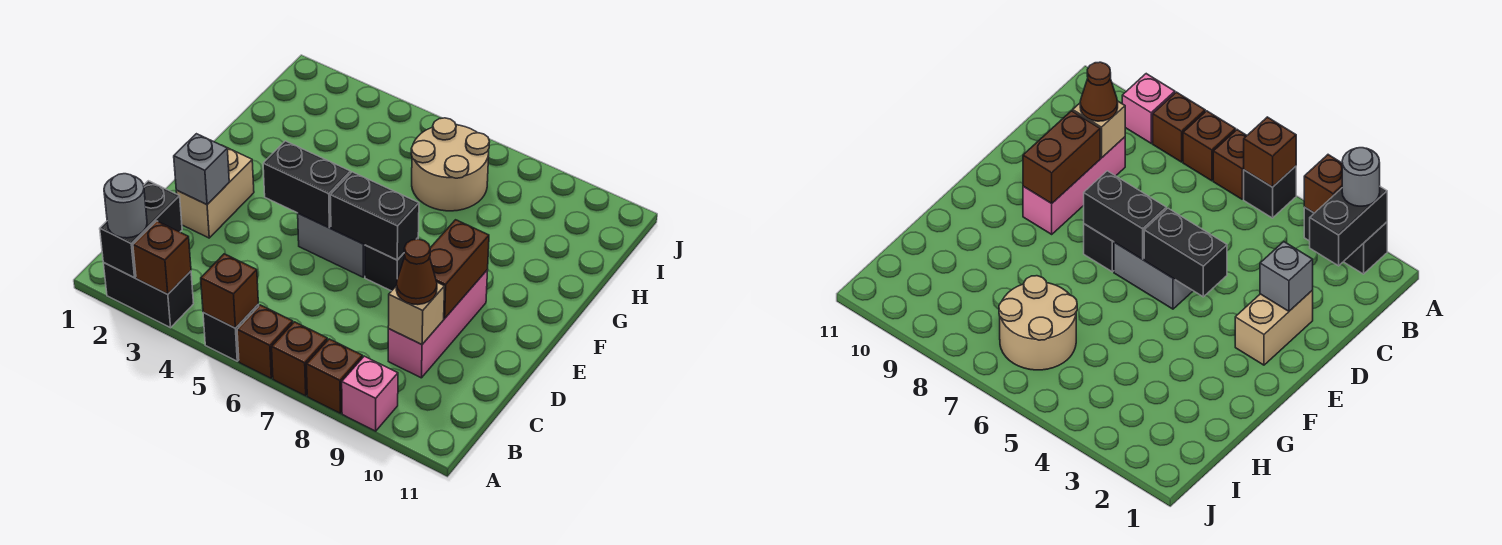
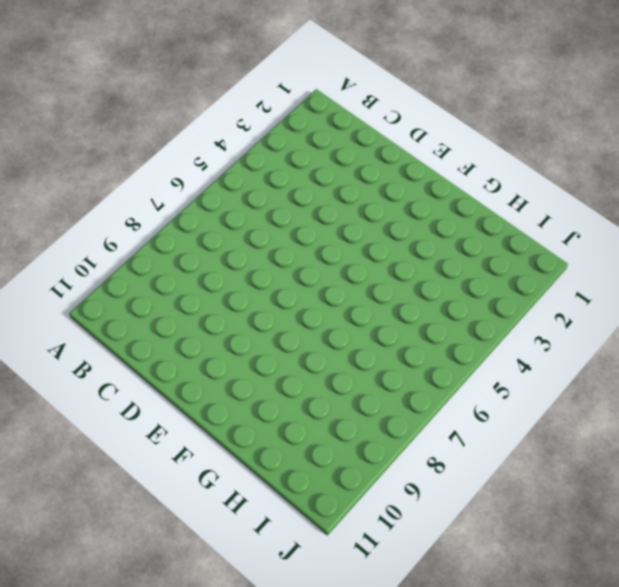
none -> black brick A2:A3 level 1
none -> black brick A5 level 1
none -> brown brick A6 level 1

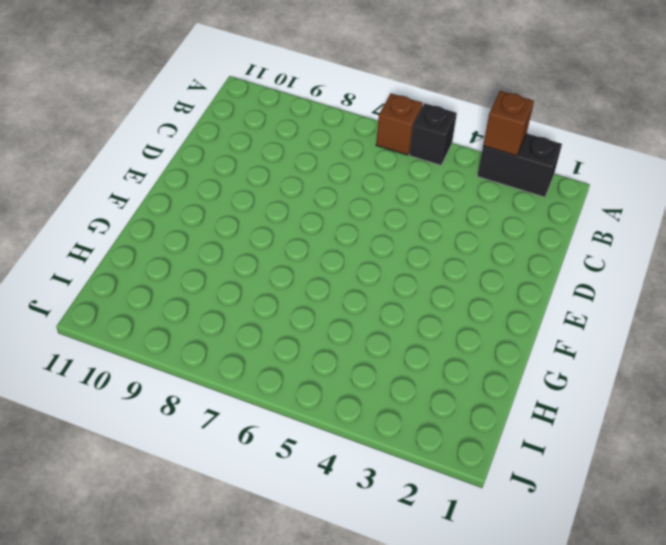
none -> brown brick A7 level 1
none -> brown brick A8 level 1
none -> pink brick A9 level 1

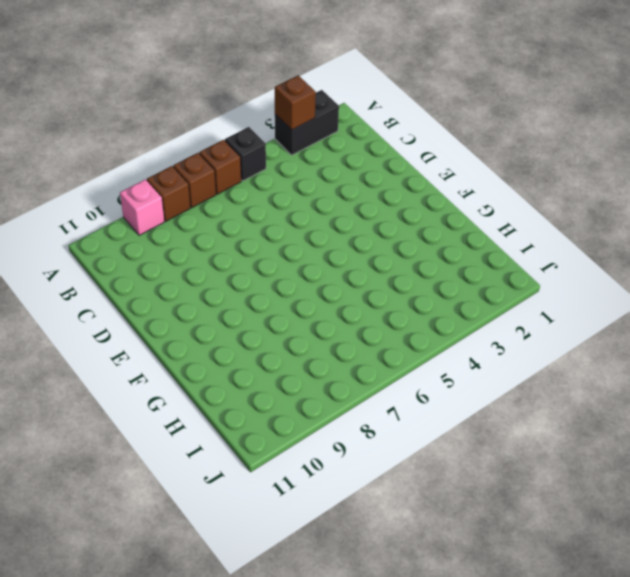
none -> pink brick C9:E9 level 1
none -> tan brick D2:E2 level 1
none -> grey brick E5:E6 level 1

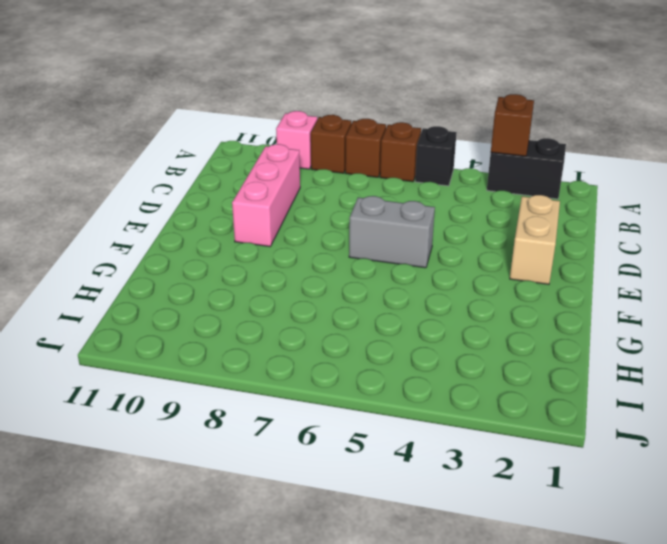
none -> black brick E7 level 1
none -> tan round brick H6:I7 level 1
none -> black brick A2:B2 level 2

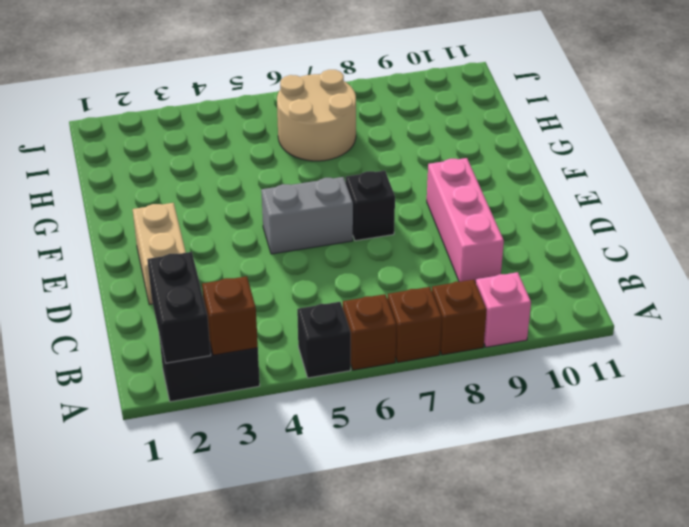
none -> brown brick A5 level 2
none -> tan brick C9 level 2
none -> grey brick D2 level 2

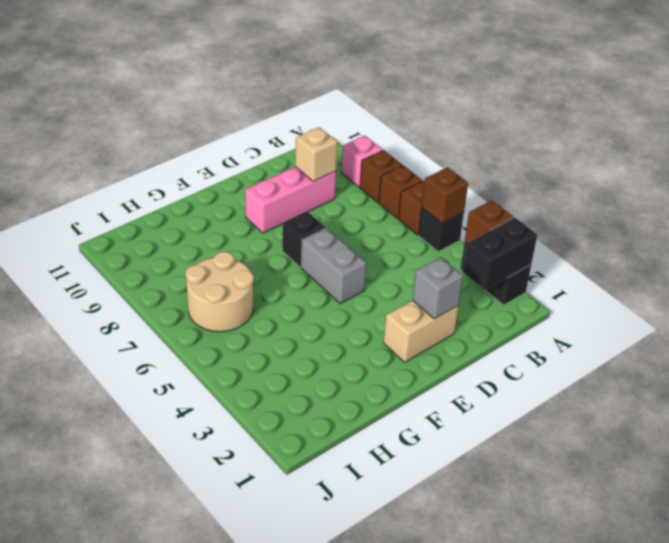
none -> brown brick D9:E9 level 2
none -> black brick E4:E5 level 2
none -> black brick E6:E7 level 2

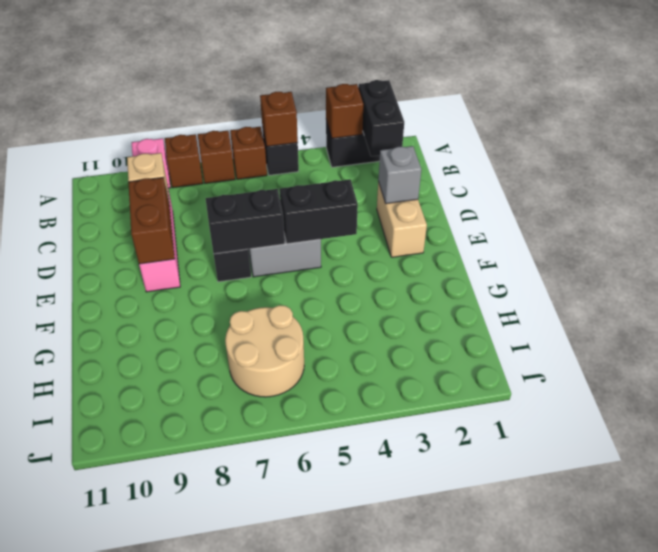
none -> grey round brick A2 level 3
none -> brown cone C9 level 3

